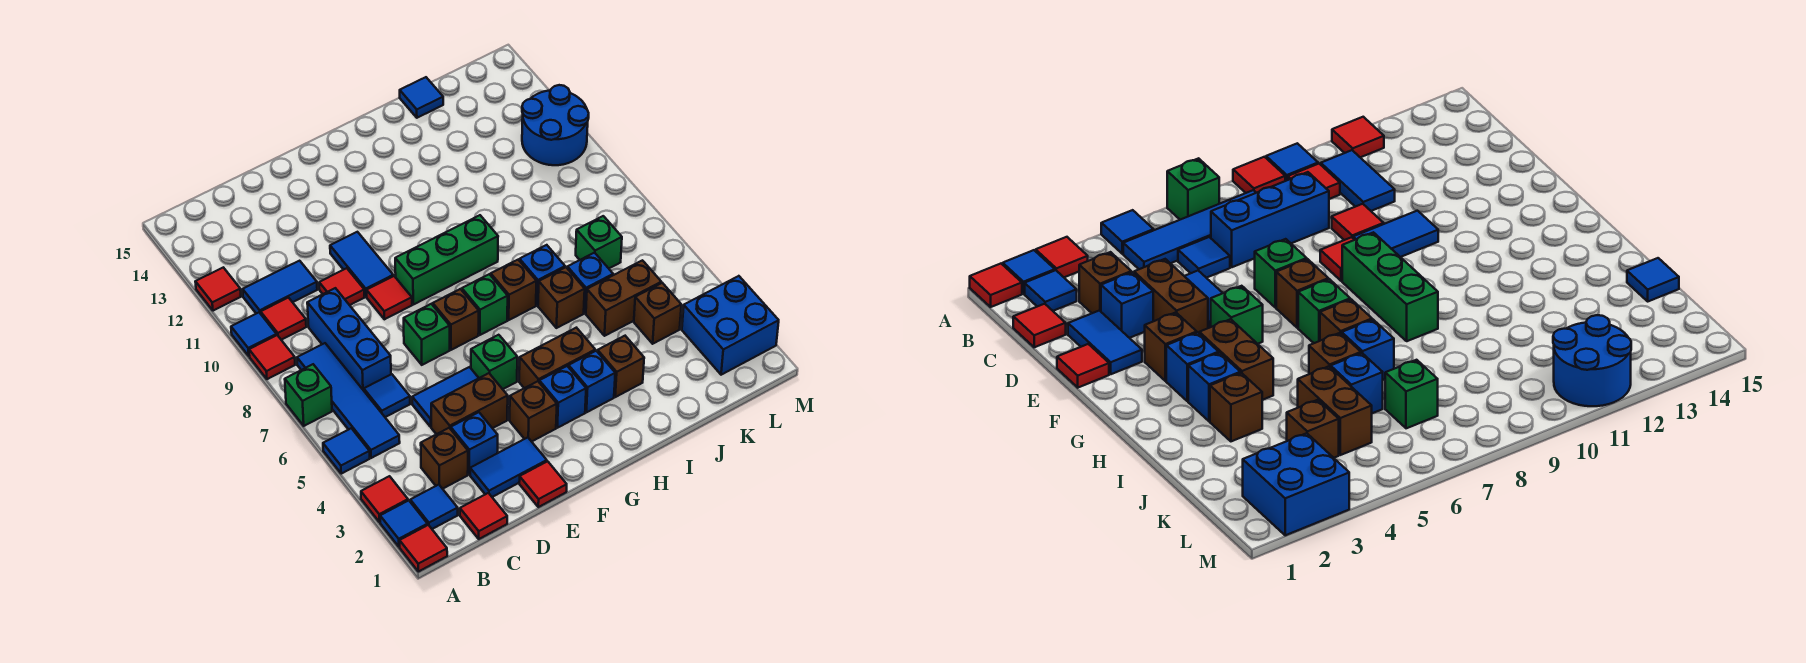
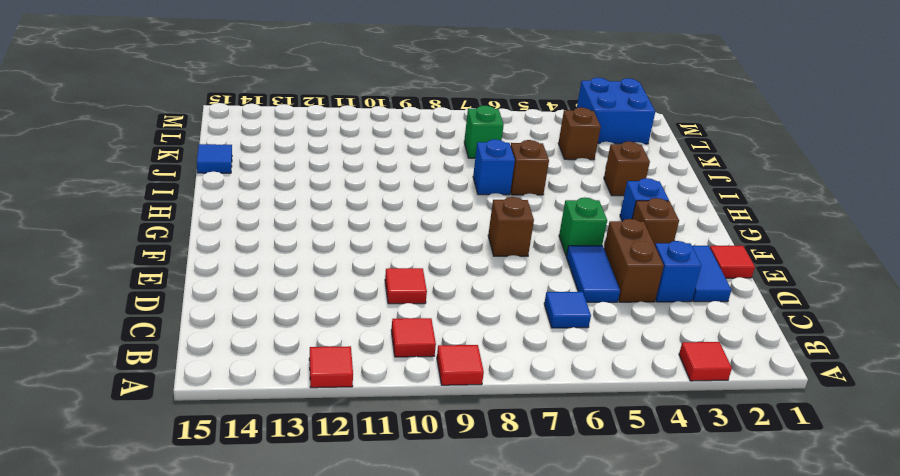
none -> red tile A1 level 1
none -> blue tile A2 level 1
none -> blue tile A5 level 1
none -> green brick A7 level 1

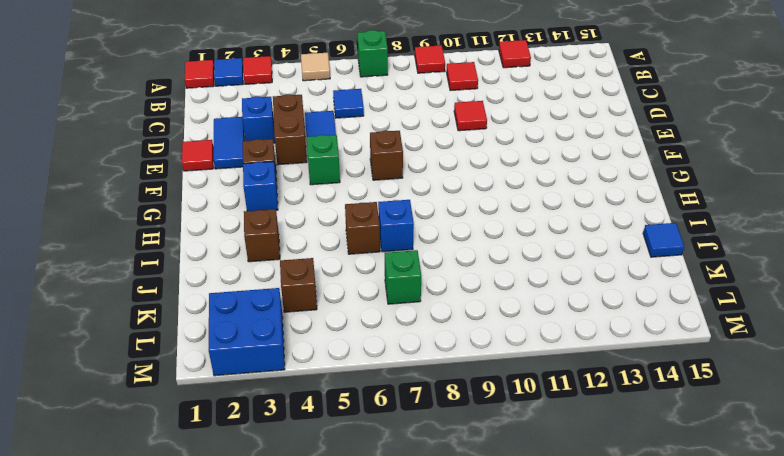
tan tile A5 level 1 -> blue tile A5 level 1
none -> blue tile A10 level 1
none -> blue tile B2 level 1
none -> blue tile B5:B8 level 1
none -> blue tile B11:C11 level 1

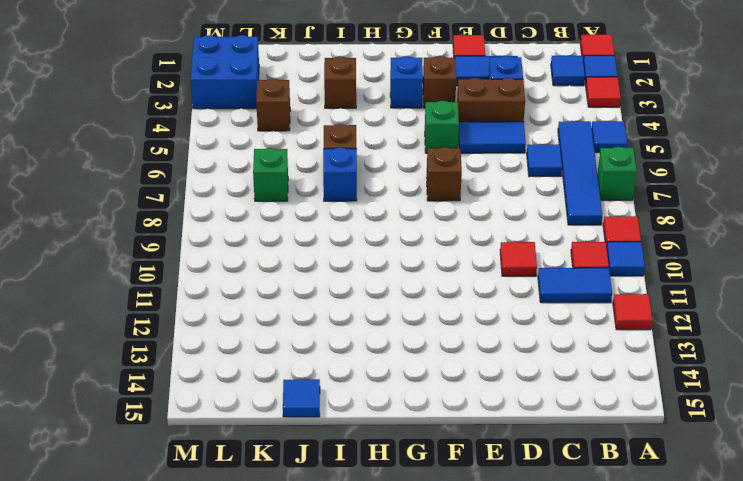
none -> red tile C1 level 1
none -> brown brick C3 level 1
none -> blue brick C7:C9 level 1
none -> green brick E7 level 1

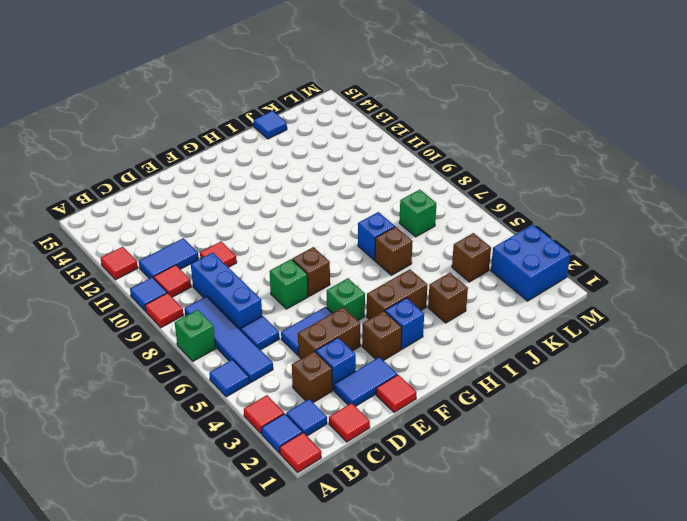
none -> red tile E9 level 1
none -> blue tile E10:E11 level 1
none -> green brick F9:H9 level 1
none -> green brick G7 level 1

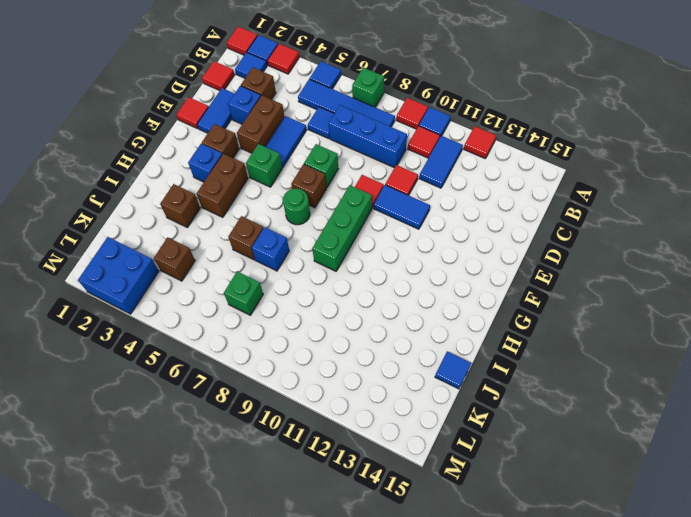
green round brick G7 level 1 -> green brick G7 level 1
none -> blue brick H3 level 1
none -> brown brick H7 level 1
none -> brown brick J5:K5 level 1
none -> blue brick J6 level 1

